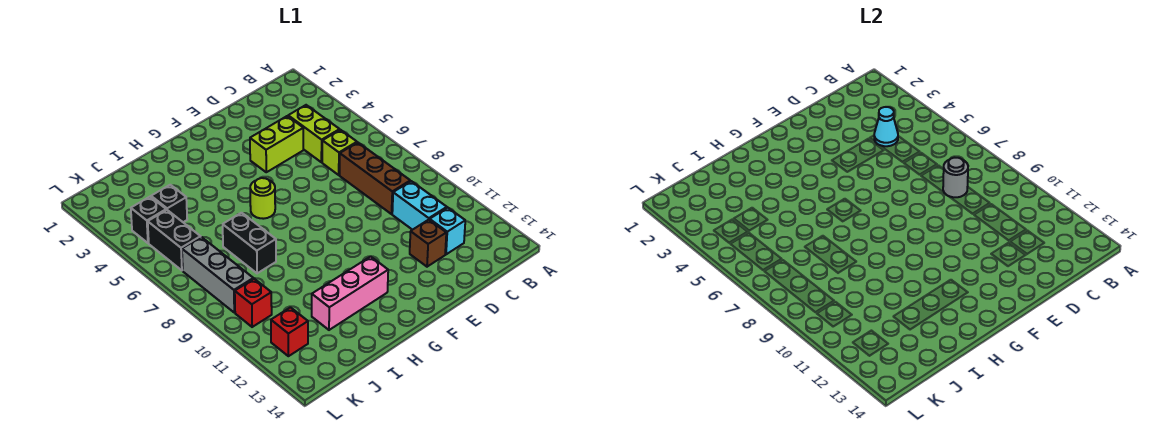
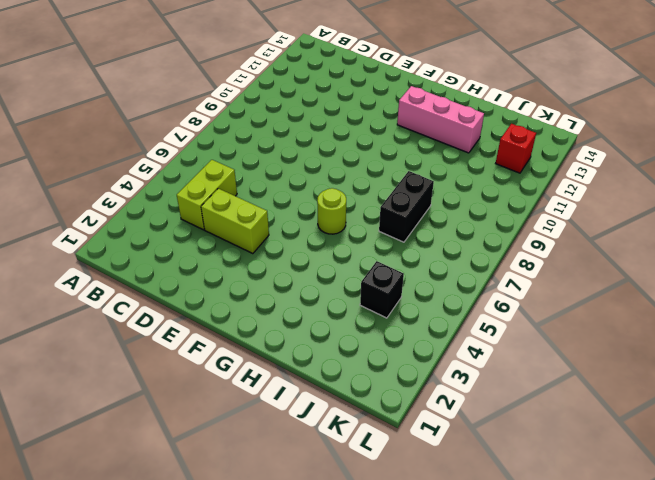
none -> lime brick C6 level 1
none -> brown brick C7:C9 level 1
none -> cyan brick C10:C11 level 1

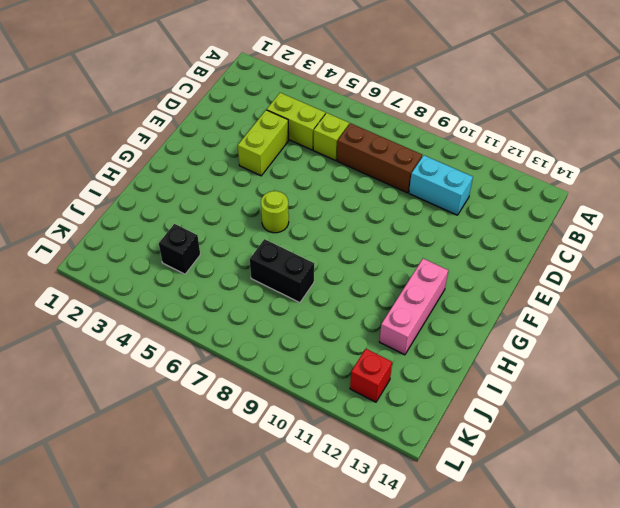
none -> cyan brick C12 level 1
none -> brown brick D12 level 1
none -> black brick K4 level 1

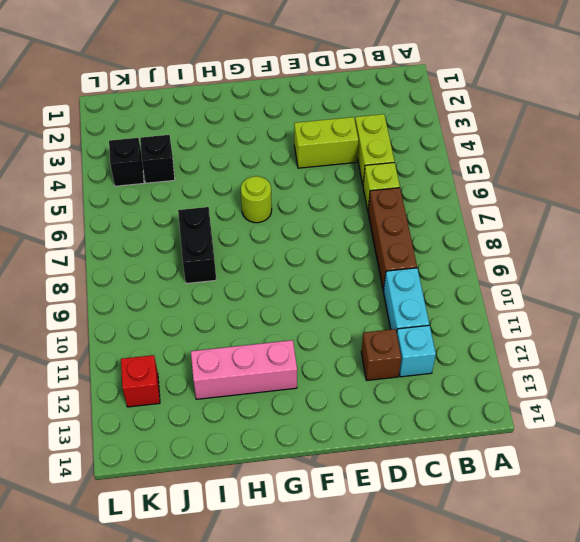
none -> black brick K5:K6 level 1
none -> grey brick K7:K9 level 1
none -> red brick K10 level 1

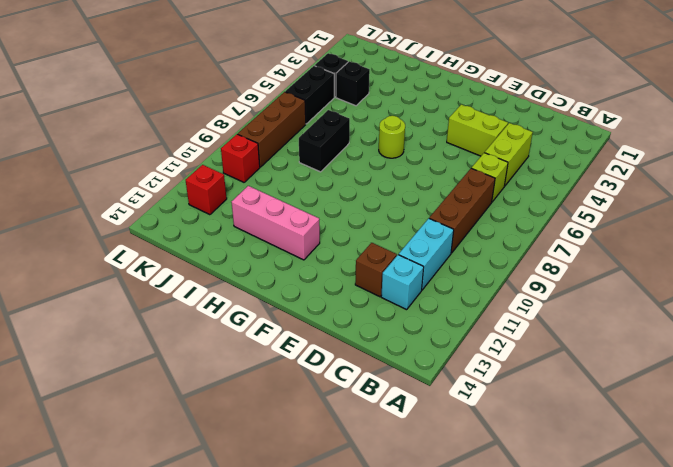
brown brick K7:K9 level 1 -> grey brick K7:K9 level 1
none -> cyan cone C4 level 2
none -> grey round brick C8 level 2

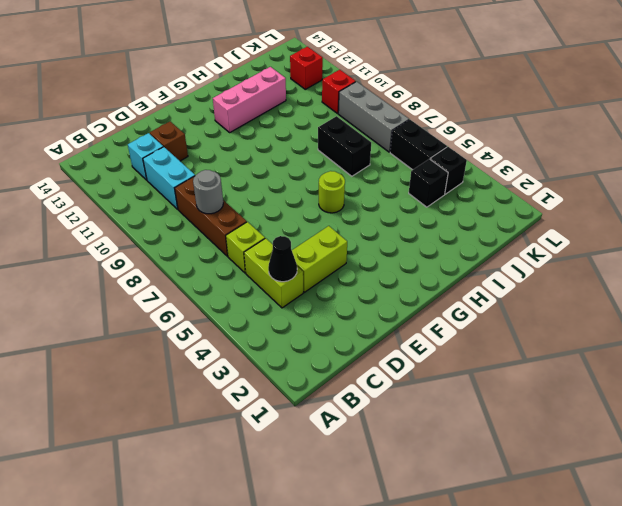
black cone C4 level 2 -> cyan cone C4 level 2

